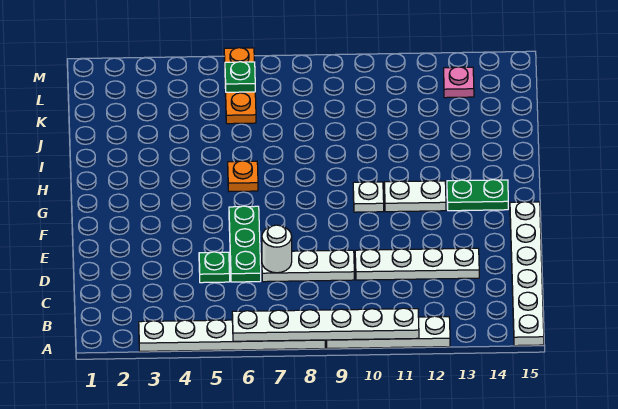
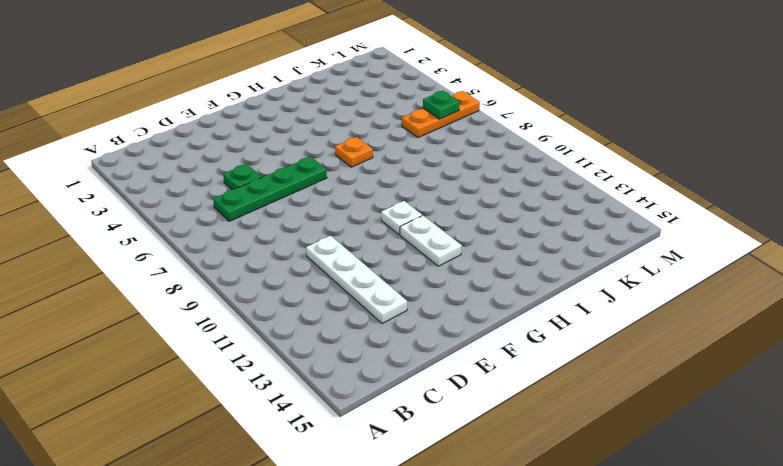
green plate C6:F6 level 1 -> green plate D6:F6 level 1
none -> white plate A3:A8 level 1
none -> white plate A9:A12 level 1
none -> white plate A15:F15 level 1

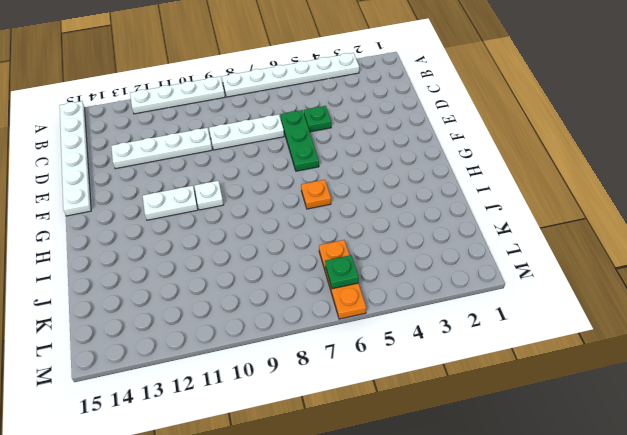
none -> green plate G13:G14 level 1
none -> pink plate L13 level 1
none -> white plate A6:A11 level 2

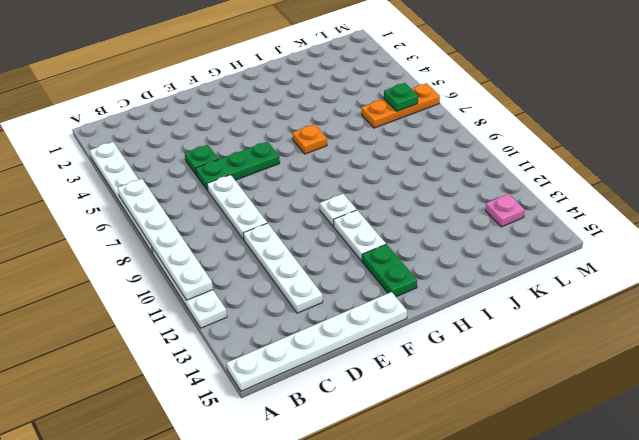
none -> white round brick D7 level 2

